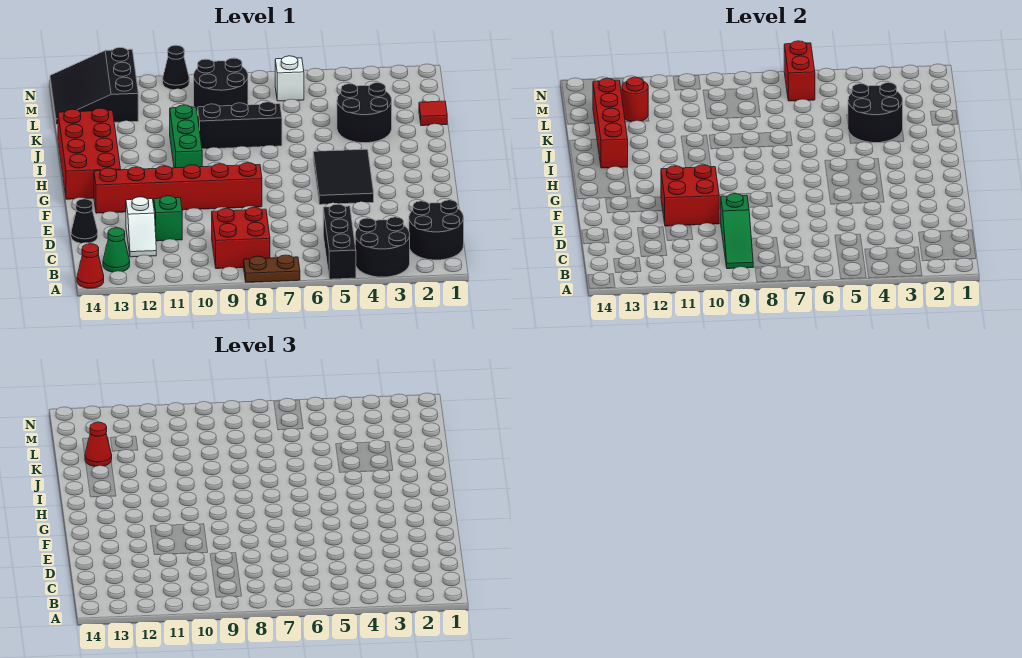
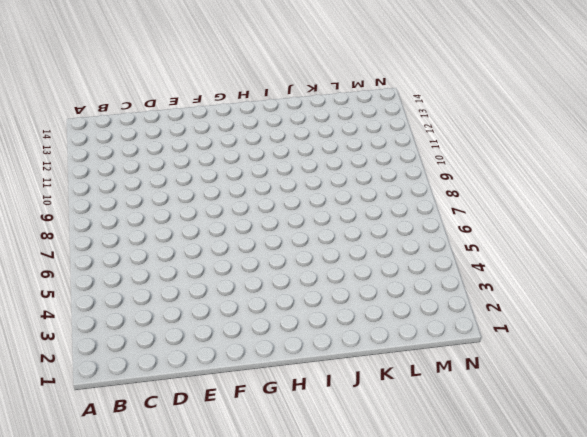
none -> black round brick A3:B4 level 1
none -> black brick A5:C5 level 1
none -> brown plate A7:A8 level 1

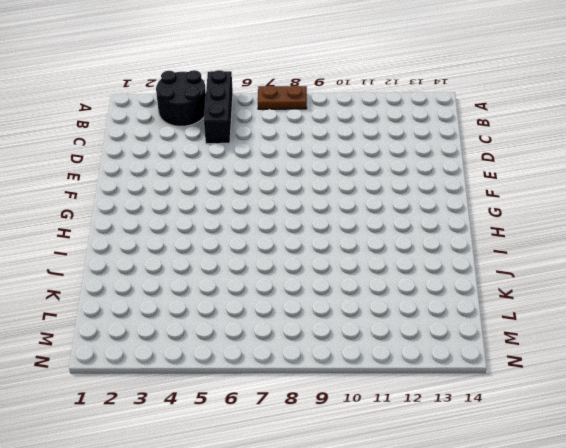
none -> red cone A14 level 1
none -> black round brick B1:C2 level 1
none -> red brick B8:C9 level 1

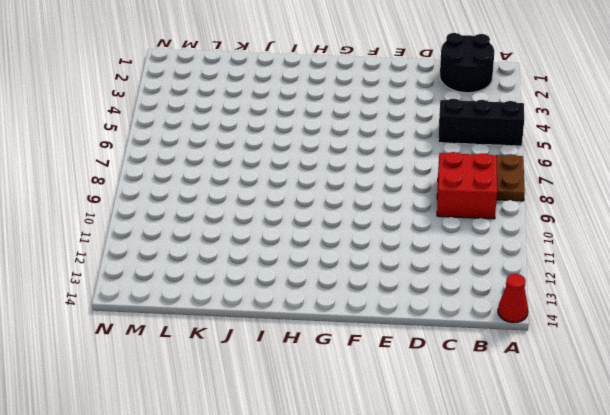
none -> black round brick A3:B4 level 1
none -> green cone B13 level 1
none -> white slope C12:D12 level 1 top D

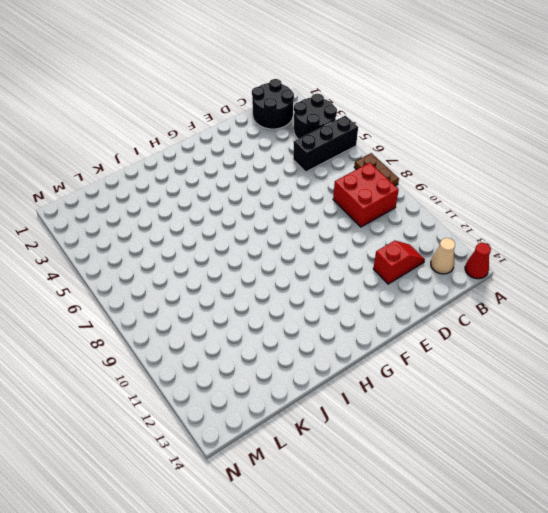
tan cone B13 level 1 -> green cone B13 level 1
red slope C12:D12 level 1 top D -> white slope C12:D12 level 1 top D
none -> green brick D11 level 1
none -> black cone D14 level 1
none -> black tile F4:H5 level 1

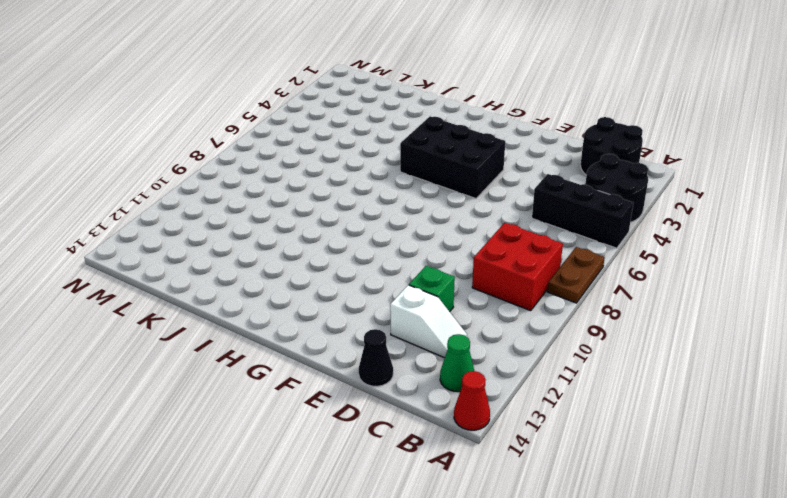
black brick F4:H5 level 1 -> black tile F4:H5 level 1
none -> red brick F8:F13 level 1
none -> red brick G13:J14 level 1
none -> green brick H10:J10 level 1

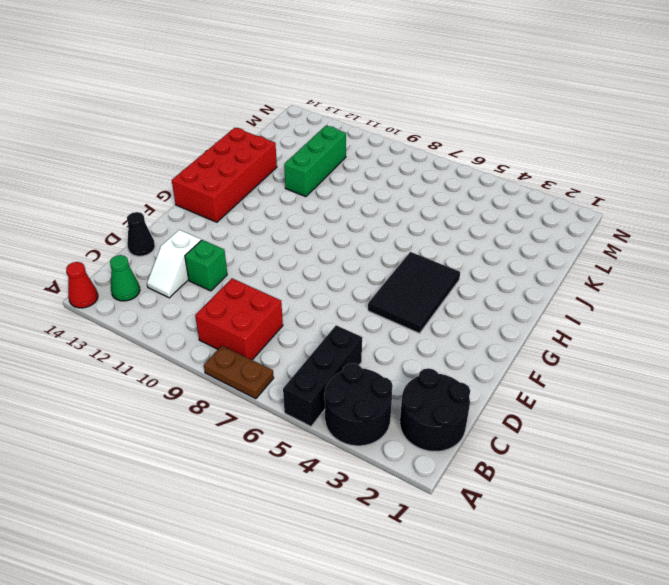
green brick J11:L11 level 1 -> green brick H10:J10 level 1
none -> red brick F8:F13 level 1
none -> black round brick J3:K4 level 1
none -> black brick J7:J9 level 1

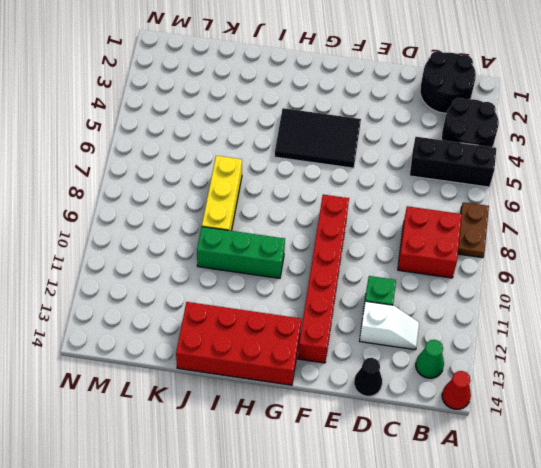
yellow brick J7:J9 level 1 -> black brick J7:J9 level 1
none -> black round brick J3:K4 level 1
none -> red tile K1 level 1
none -> black round brick L8:M9 level 1

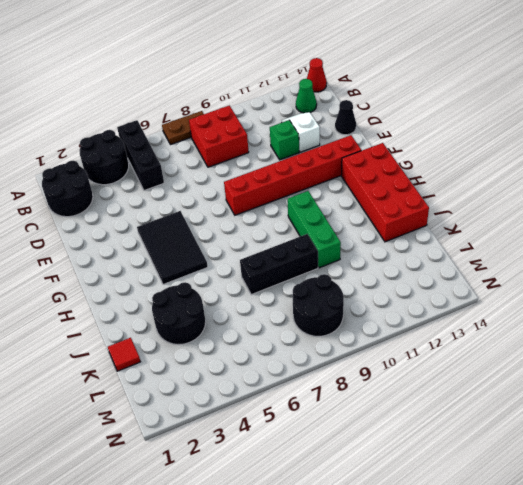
none -> black slope L12:N14 level 1 top 12
none -> white brick M6 level 1
none -> black cone N10 level 1

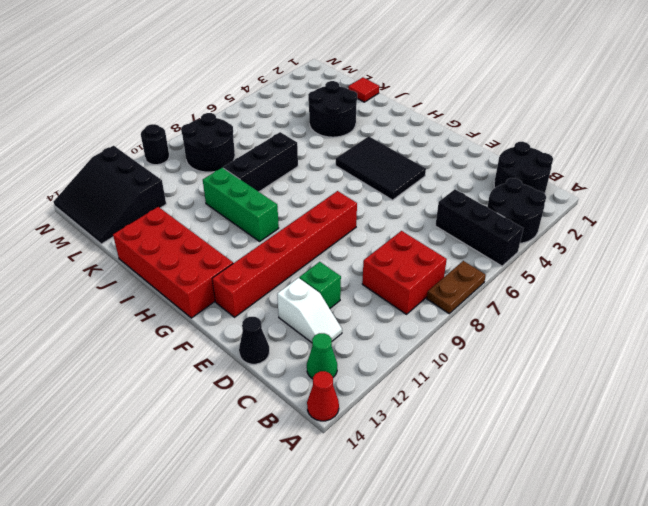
black round brick N10 level 1 -> black cone N10 level 1
none -> white brick M6 level 1
none -> green slope B9:D9 level 2 top D
none -> red brick E10:F11 level 2

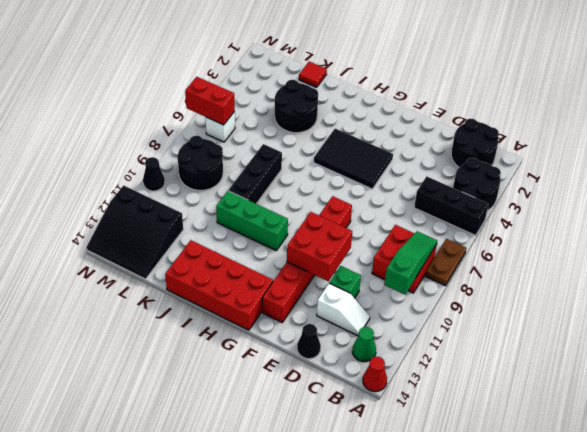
green slope B8:B10 level 2 top 10 -> green slope B9:D9 level 2 top D
none -> red brick I13:L13 level 2
none -> black round brick J3:K4 level 2
none -> red round brick L12 level 2

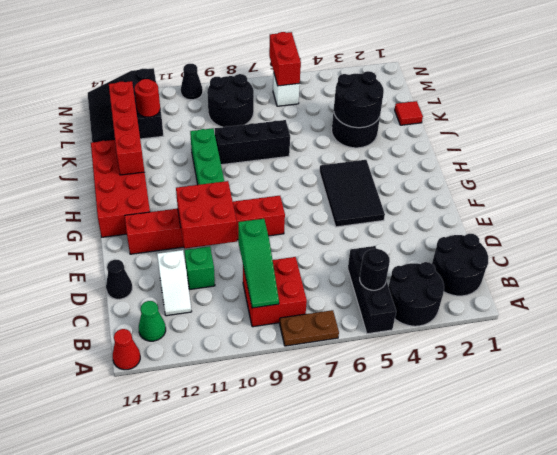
black round brick B5 level 2 -> none
none -> red cone K13 level 3

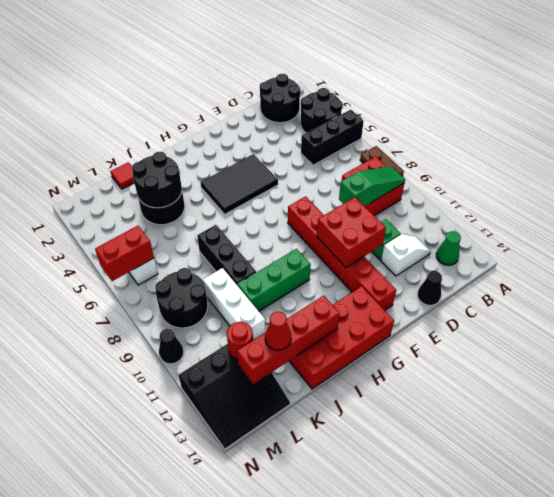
white brick K9:K11 level 1 -> none
none -> red cone A14 level 1

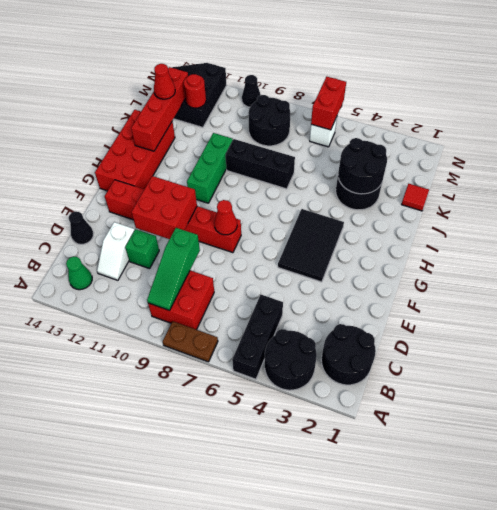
red cone F8 level 2 -> red cone A14 level 1

